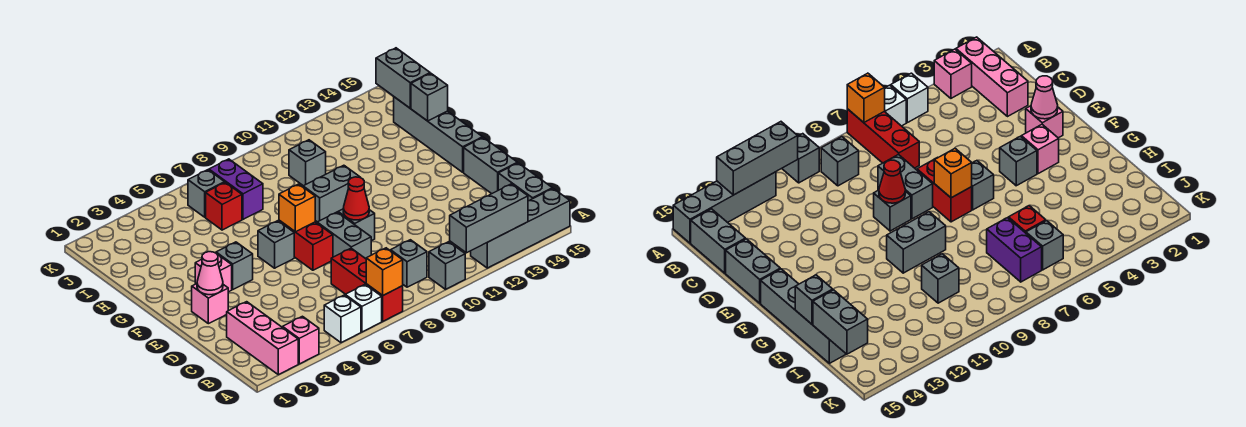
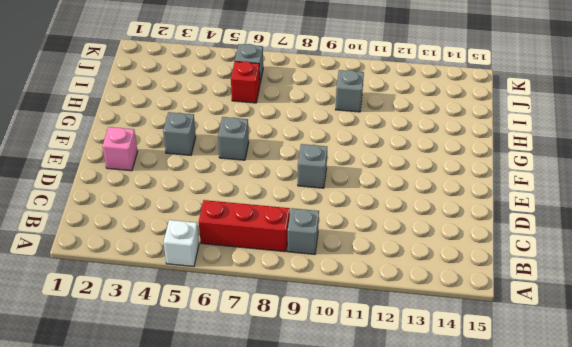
red brick B6:B8 level 1 -> red brick A7:C7 level 1
none -> pink brick A2:C2 level 1
none -> pink brick A3 level 1
none -> white brick A6 level 1
none -> grey brick A10 level 1

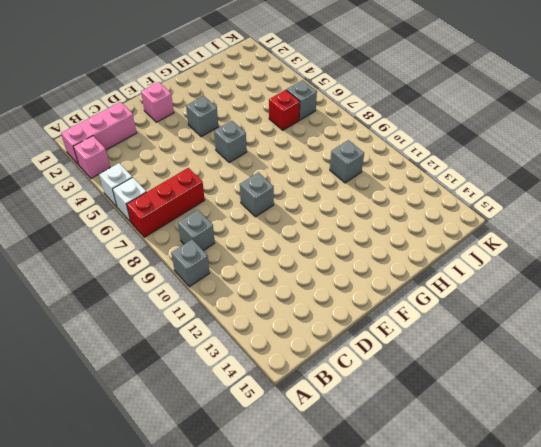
none -> grey brick A12:A15 level 1
none -> grey brick B15:C15 level 1
none -> grey brick D8:E8 level 1
none -> grey brick D15:E15 level 1

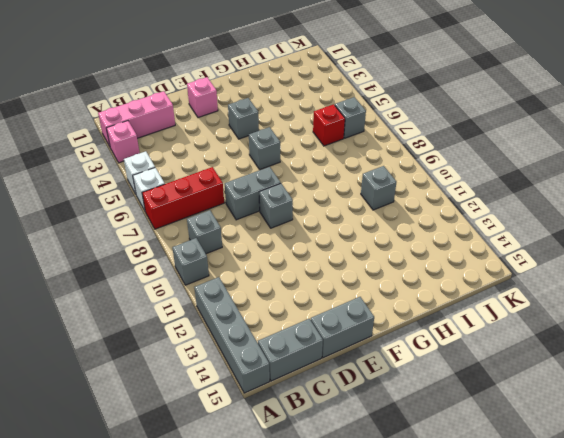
none -> red brick E7:F7 level 1
none -> pink brick F3 level 1
none -> grey brick F15:I15 level 1
none -> grey brick G9:G10 level 1

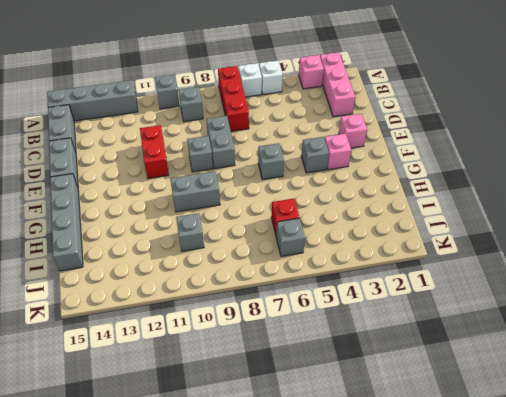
red brick D11:E11 level 1 -> red brick E7:F7 level 1
none -> purple brick I7:J7 level 1
none -> orange brick A7 level 2
none -> grey brick A11:A13 level 2
none -> pink cone E2 level 2

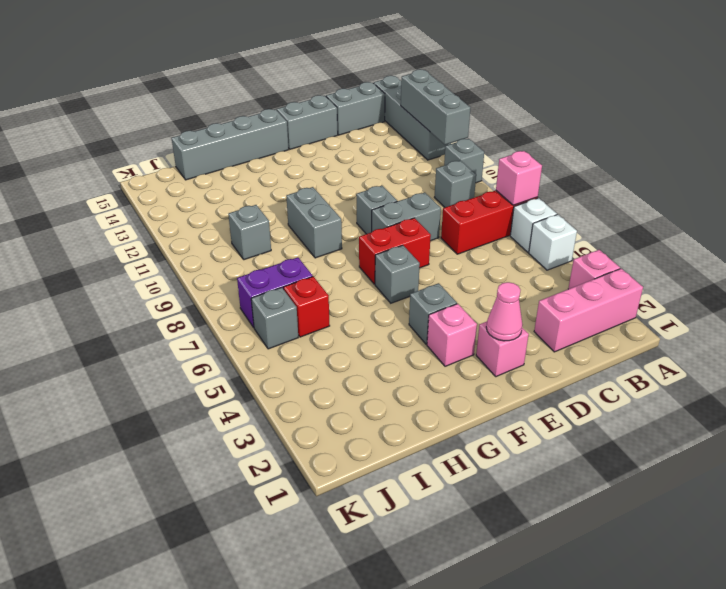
pink brick A7 level 2 -> orange brick A7 level 2
none -> red cone E9 level 2
none -> orange brick F7 level 2
none -> grey brick H15 level 2
none -> grey brick I15:J15 level 2

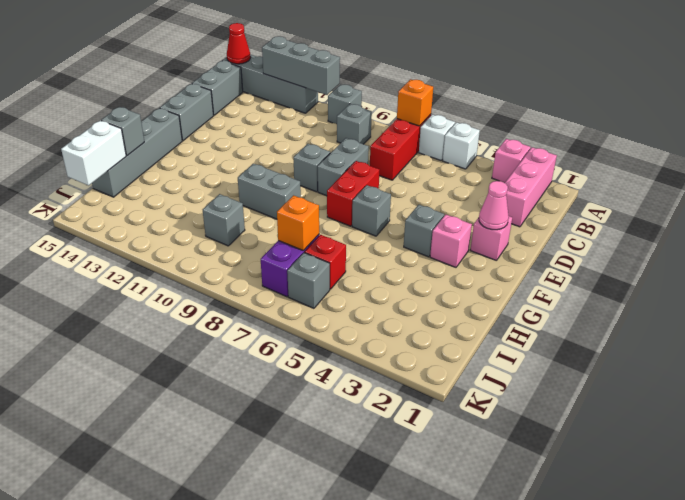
red cone A15 level 2 -> red cone E9 level 2
orange brick I7 level 2 -> orange brick F7 level 2
white brick I15:J15 level 2 -> grey brick I15:J15 level 2

